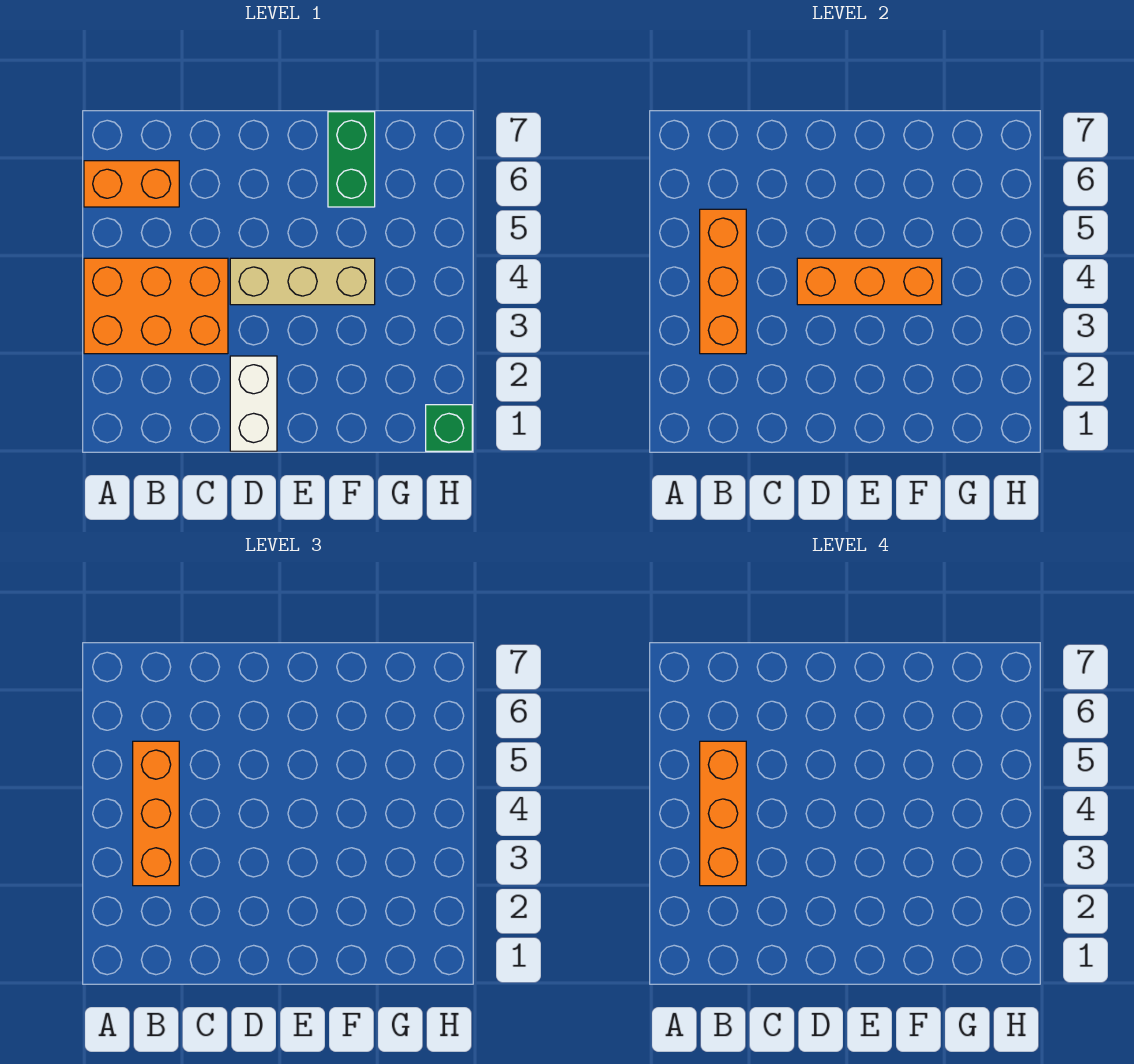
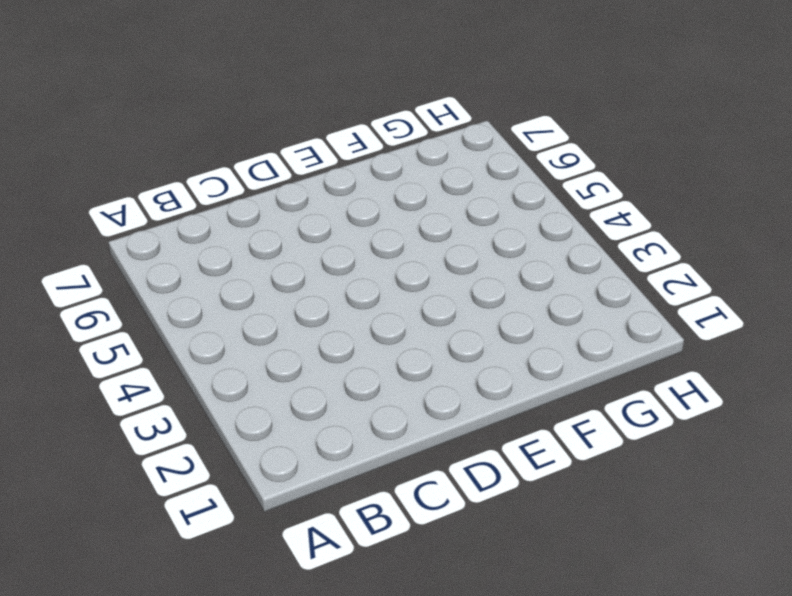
none -> orange brick A3:C4 level 1
none -> orange brick A6:B6 level 1

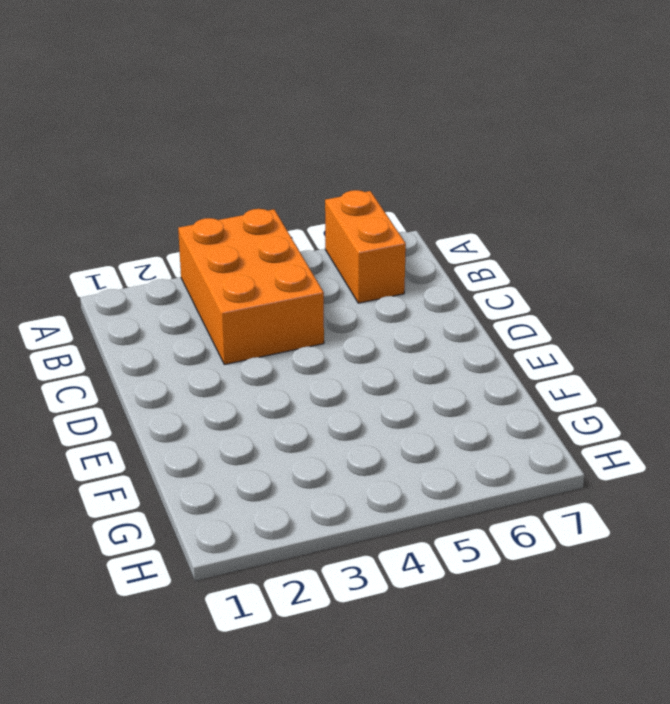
none -> white brick D1:D2 level 1
none -> tan brick D4:F4 level 1

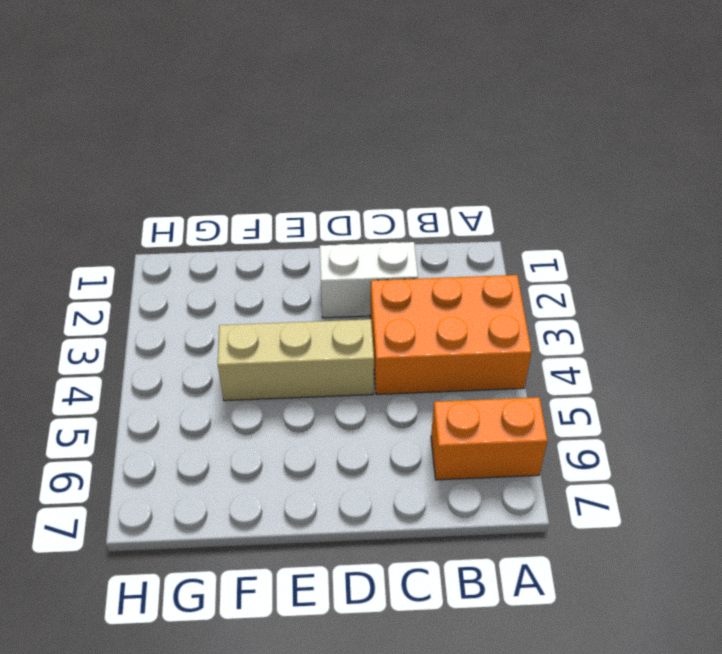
white brick C2:D2 level 1 -> white brick D1:D2 level 1
none -> green brick F6:F7 level 1
none -> green brick H1 level 1

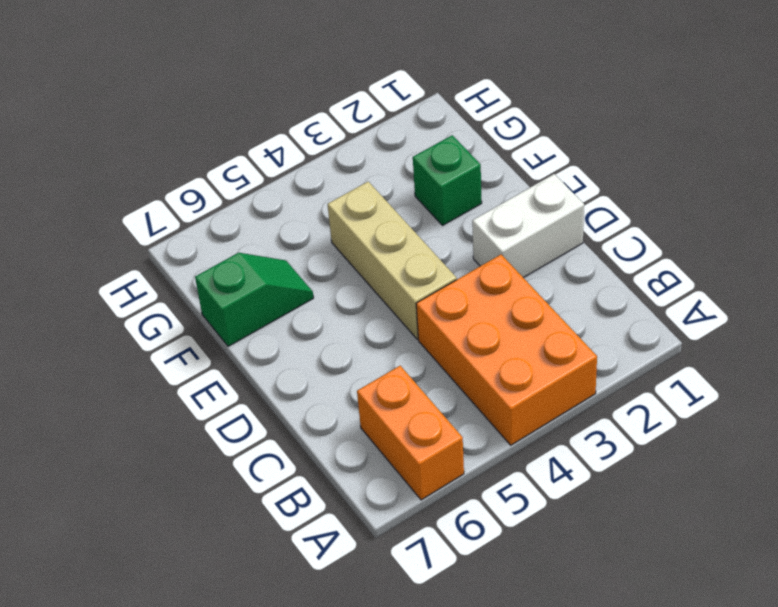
green brick F2 level 1 -> green brick H1 level 1
green slope F6:F7 level 1 top 7 -> green brick F6:F7 level 1
none -> orange brick B3:B5 level 2
none -> orange brick D4:F4 level 2

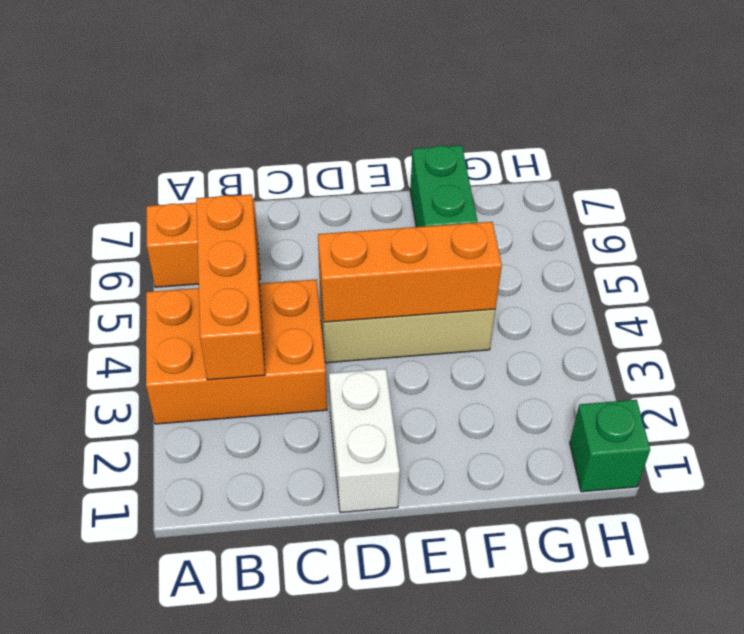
none -> orange brick B3:B5 level 3
none -> orange brick B3:B5 level 4

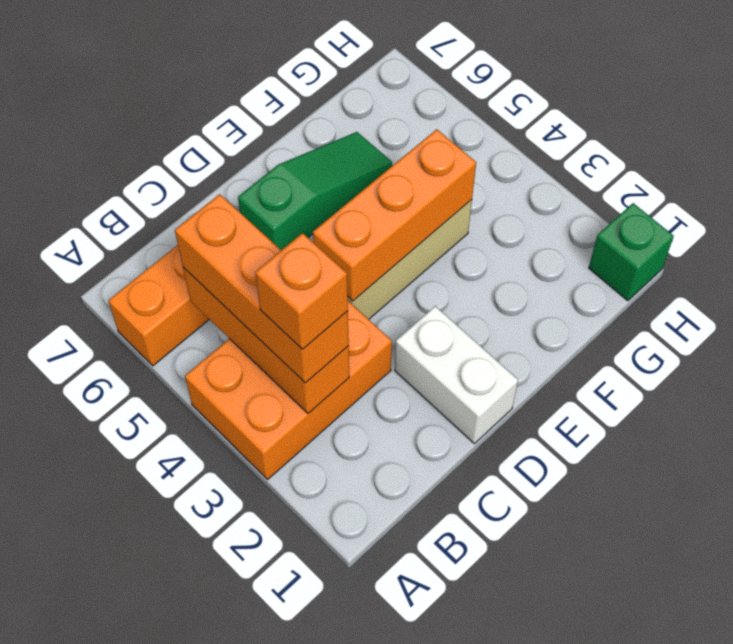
orange brick B3 level 4 -> orange brick B3:B5 level 4
green slope D6:F6 level 1 top D -> green brick F6:F7 level 1

